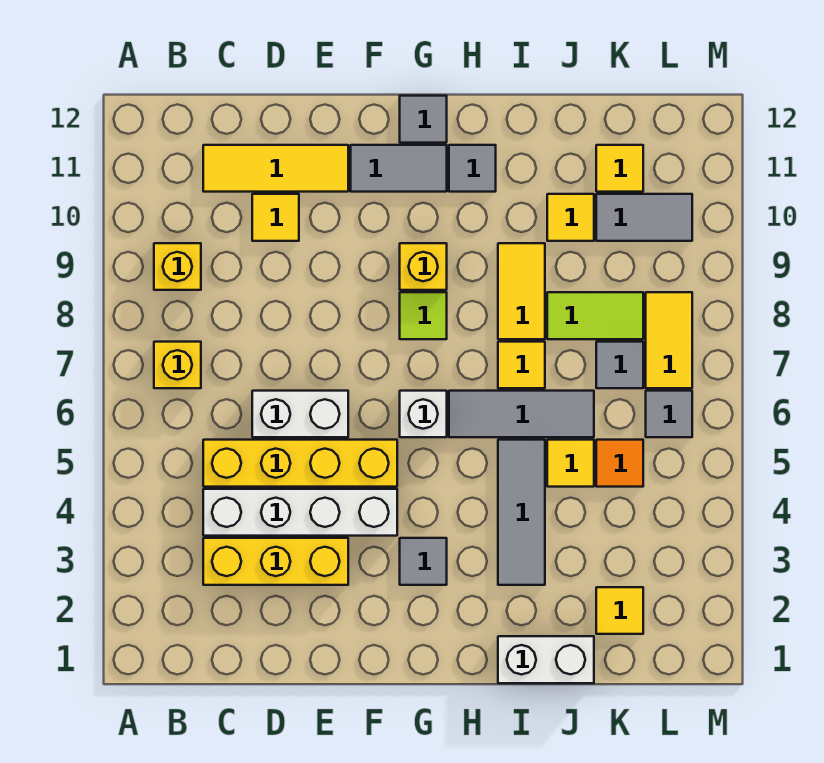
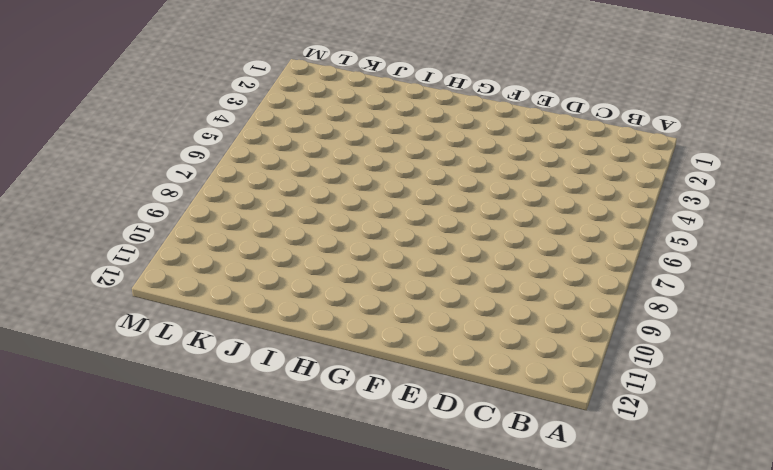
none -> yellow brick B7 level 1
none -> yellow brick B9 level 1
none -> yellow brick C3:E3 level 1
none -> white brick C4:F4 level 1

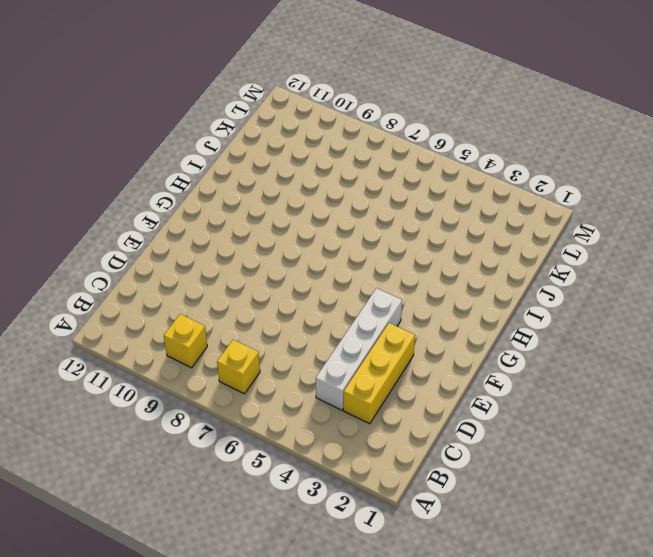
none -> yellow brick C5:F5 level 1
none -> yellow tile C11:E11 level 1
none -> white brick D6:E6 level 1
none -> yellow tile D10 level 1

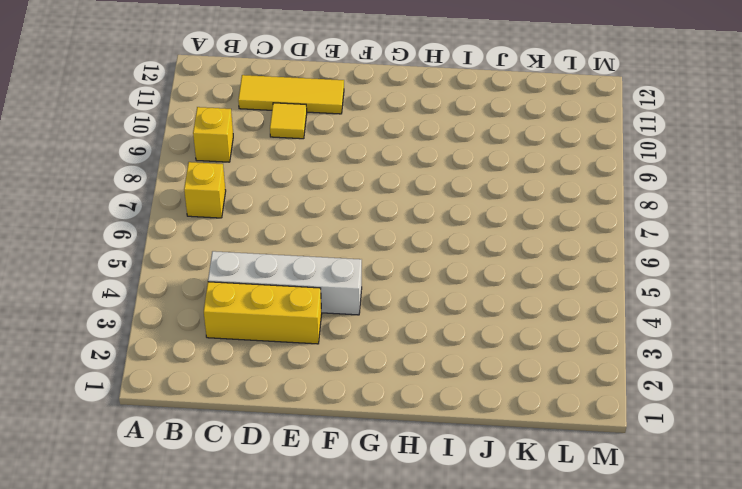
none -> yellow brick C5:F5 level 1
none -> white brick D6:E6 level 1
none -> grey tile F11:G11 level 1
none -> grey tile G3 level 1

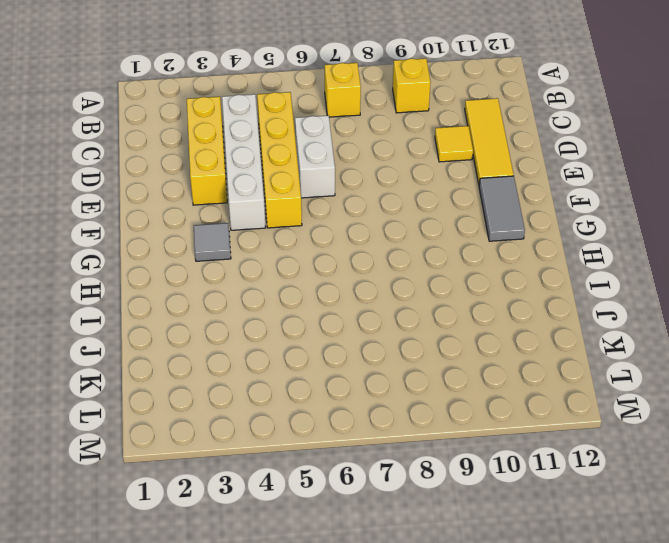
none -> white brick G6 level 1
none -> lime tile G8 level 1
none -> yellow brick G9 level 1
none -> grey tile G12 level 1

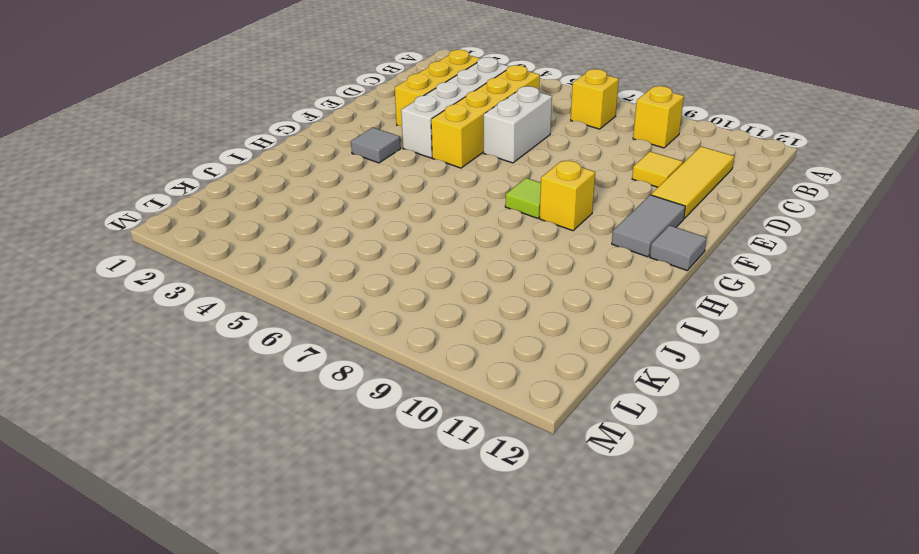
none -> white brick G6 level 1
none -> grey tile H6:J6 level 1
none -> grey tile H11 level 1
none -> white brick I1:J1 level 1

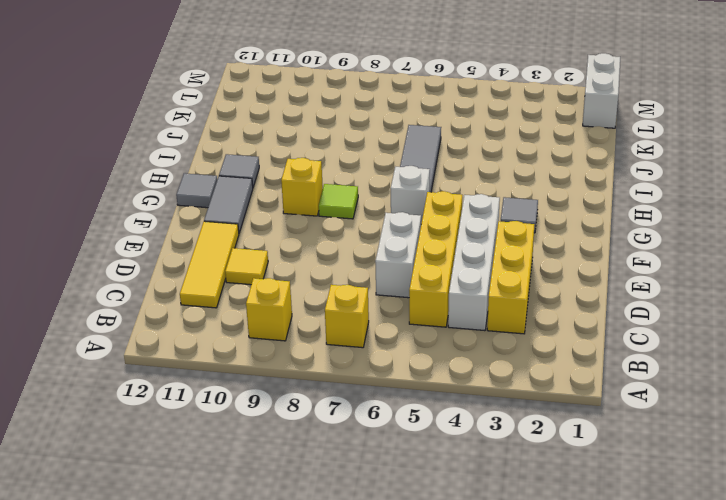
white brick L1:M1 level 1 -> white brick I1:J1 level 1
none -> grey tile I3:I5 level 1
none -> yellow tile I7 level 1
none -> yellow tile I8:I9 level 1
none -> yellow tile J5 level 1

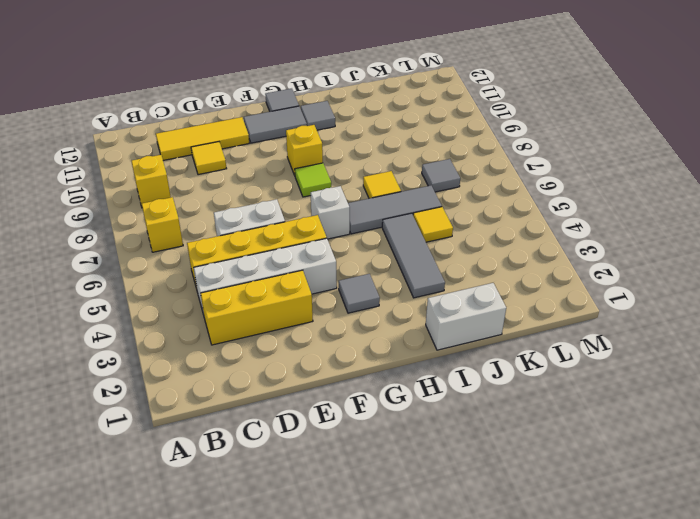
none -> yellow tile I8:I9 level 1
none -> lime tile J8:K8 level 1
none -> yellow tile J10 level 1
none -> yellow tile K2 level 1

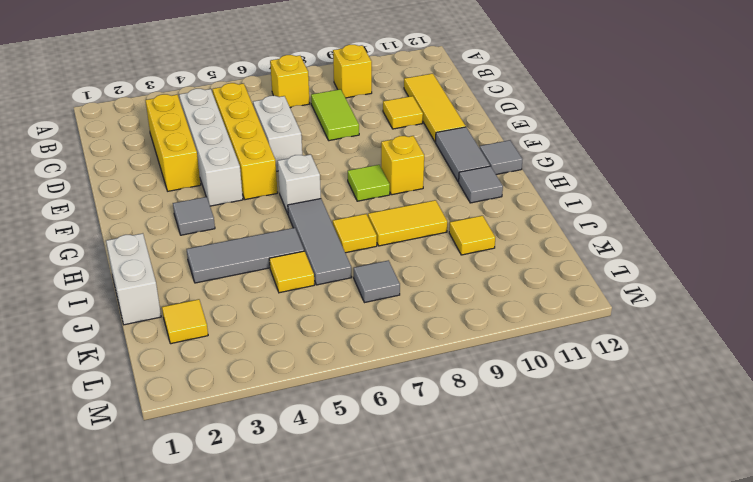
lime tile C8:D8 level 1 -> lime tile J8:K8 level 1
none -> orange tile K5 level 1
none -> grey tile K10:L10 level 1
none -> yellow tile K11 level 1
none -> grey tile L6 level 1

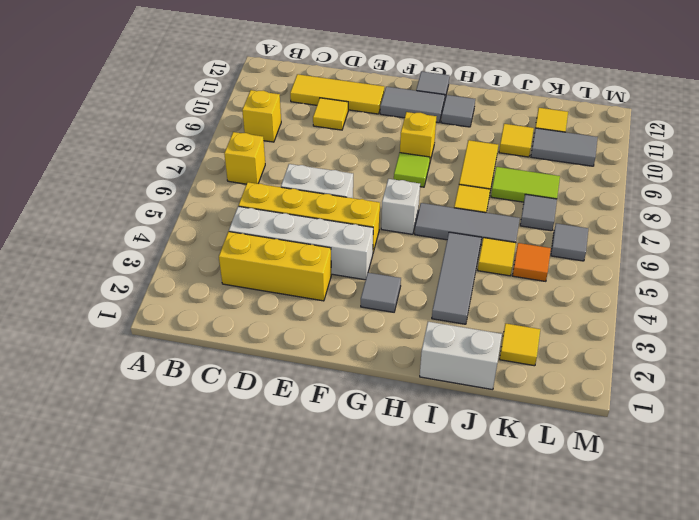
none -> yellow tile L7:L8 level 1

